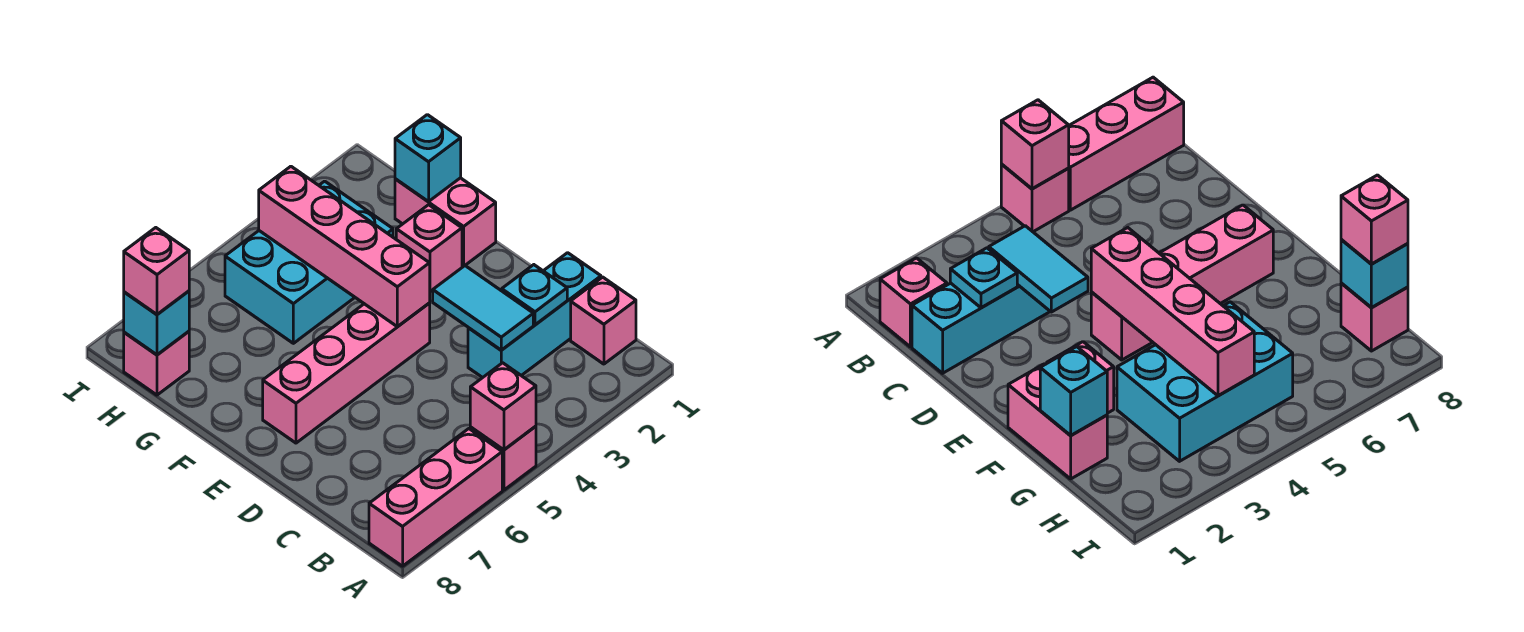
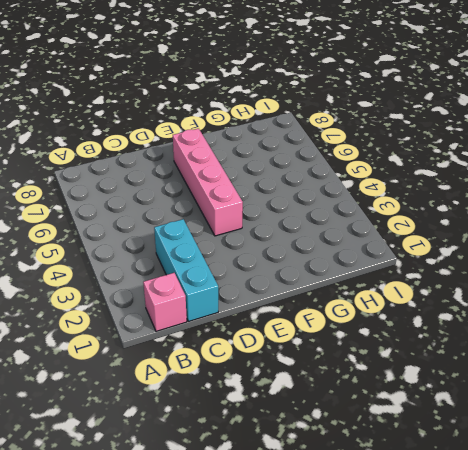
none -> pink brick A5 level 1
none -> pink brick A6:A8 level 1
none -> pink brick F1:G1 level 1

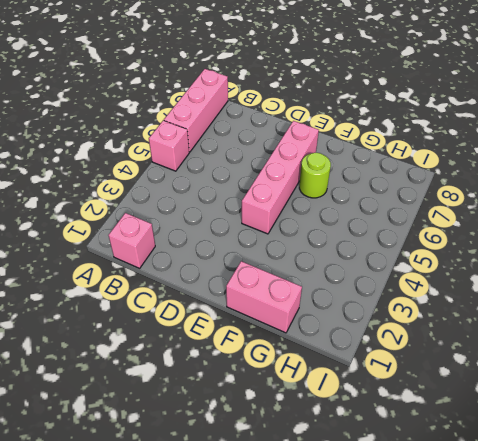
lime round brick F6 level 1 -> none
none -> cyan brick C1:C3 level 1
none -> pink brick F2 level 1
none -> cyan brick G3:H5 level 1

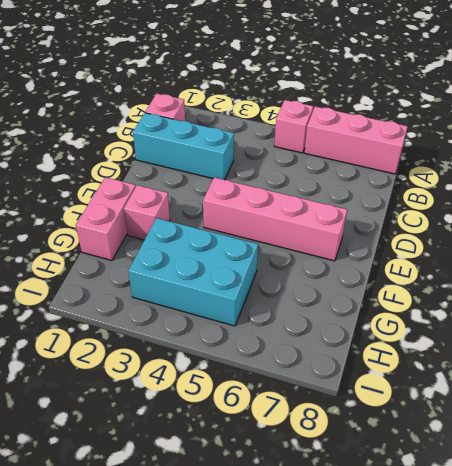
none -> pink brick H8 level 1
none -> pink brick A5 level 2
none -> cyan plate C2 level 2

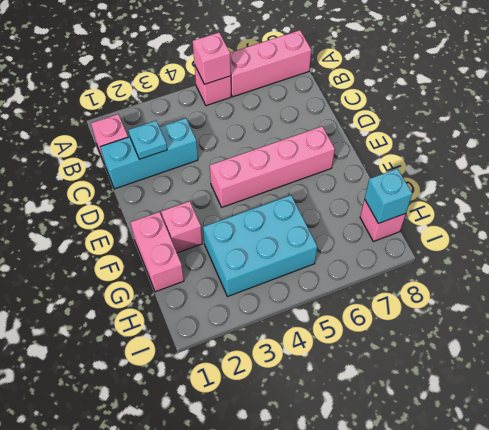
none -> cyan tile C3:D3 level 2
none -> pink brick E4:H4 level 2
none -> cyan brick G1 level 2

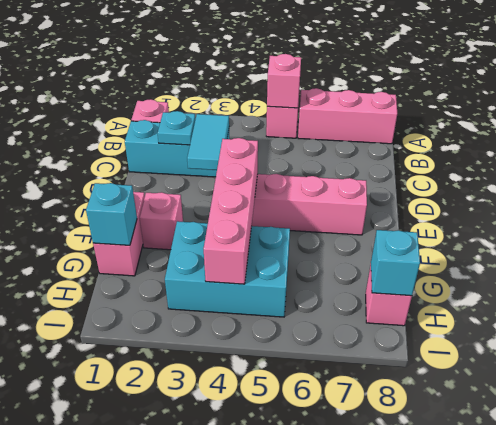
none -> pink brick H8 level 3

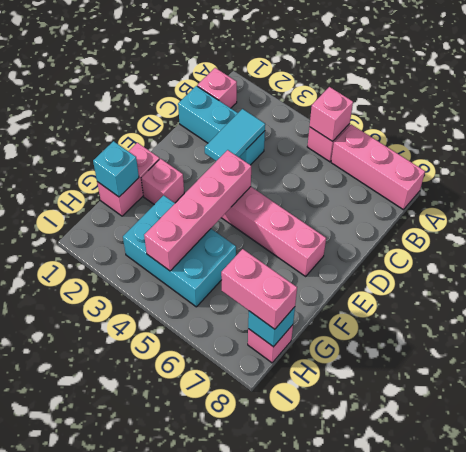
pink brick H7:H8 level 3 -> pink brick H8 level 3
none -> cyan plate C2 level 2

